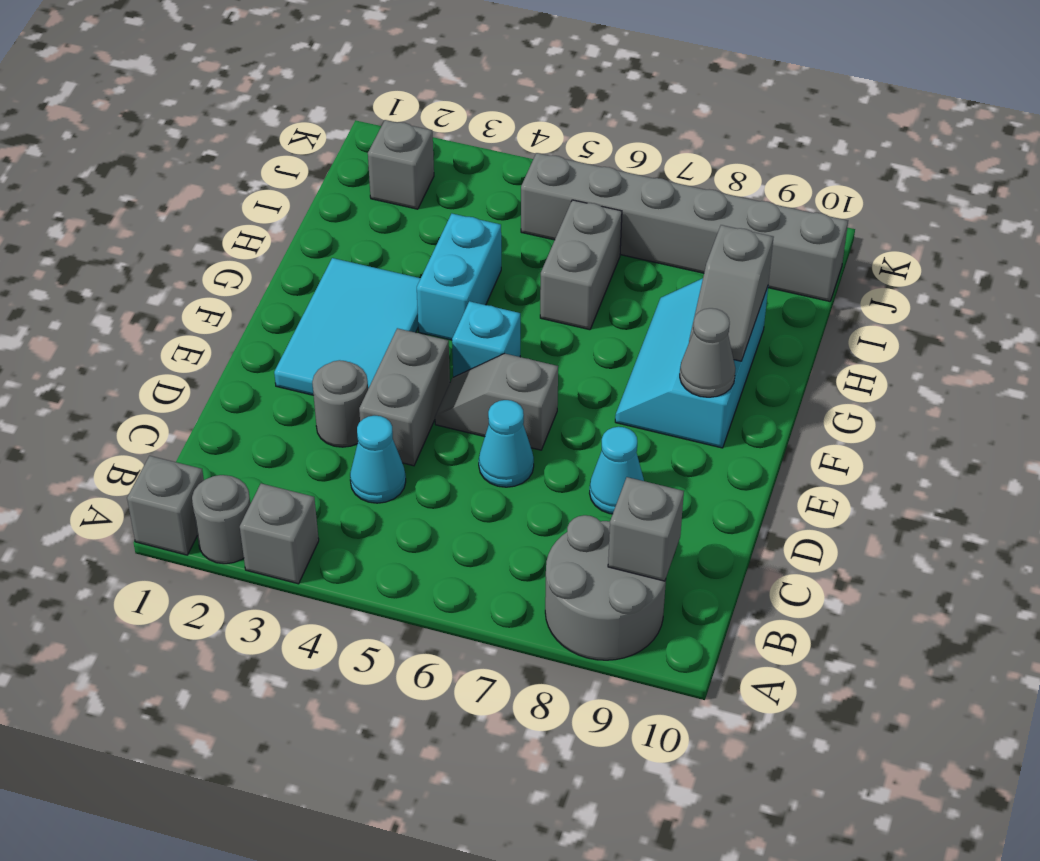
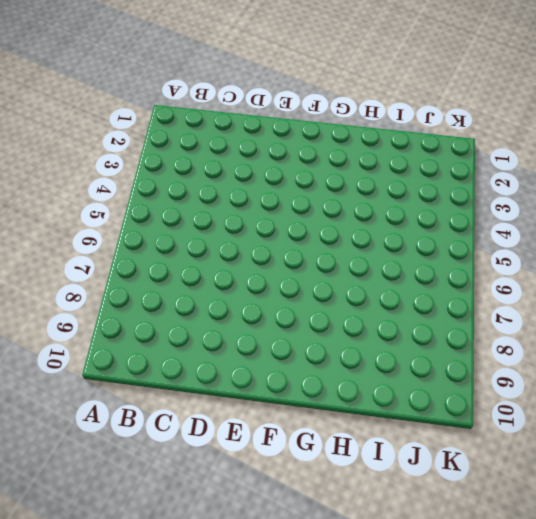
none -> grey brick A1 level 1
none -> grey round brick A2 level 1
none -> grey brick A3 level 1

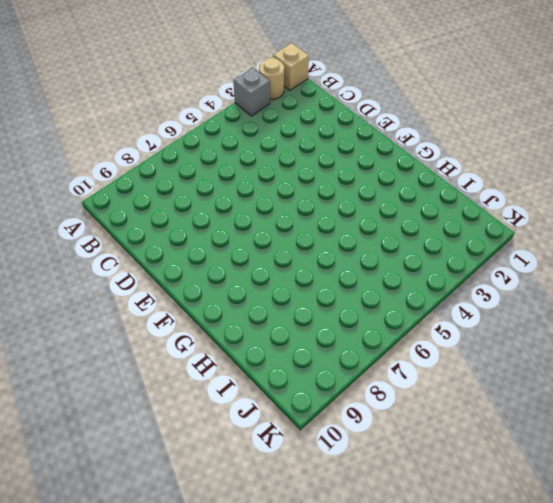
tan brick A1 level 1 -> grey brick A1 level 1
tan round brick A2 level 1 -> grey round brick A2 level 1
none -> grey round brick A8:B9 level 1
none -> cyan cone C4 level 1
none -> grey round brick D3 level 1

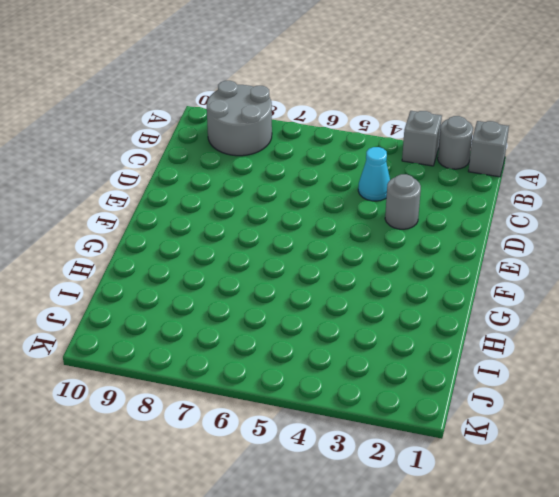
none -> grey brick D4:E4 level 1
none -> cyan cone D6 level 1
none -> cyan cone D8 level 1

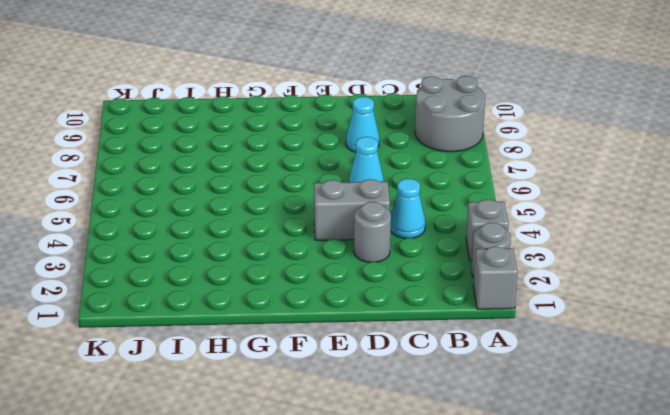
none -> cyan tile E2:G3 level 1
none -> grey slope E5:E6 level 1 top 6
none -> cyan brick F5 level 1

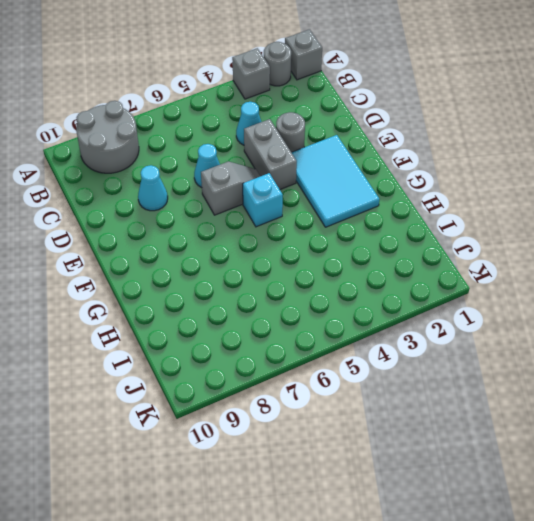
none -> cyan slope F8:H9 level 1 top 9
none -> cyan brick G4:H4 level 1
none -> grey brick H6:I6 level 1

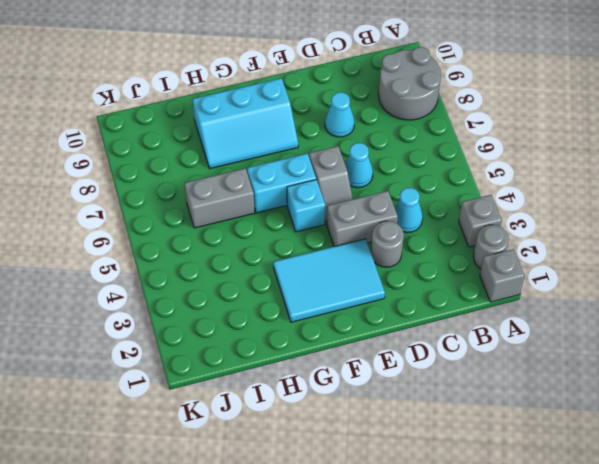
cyan brick F6:G6 level 1 -> cyan brick G4:H4 level 1
none -> grey brick J2 level 1
none -> grey brick J5:J10 level 1
none -> grey brick B9 level 2

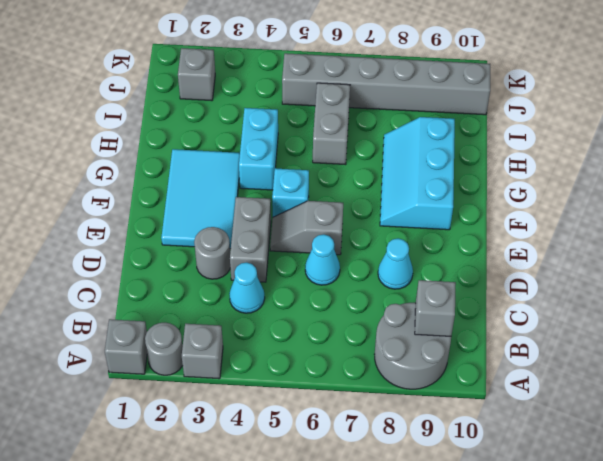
none -> grey cone F9 level 2
none -> grey slope G9:H9 level 2 top H

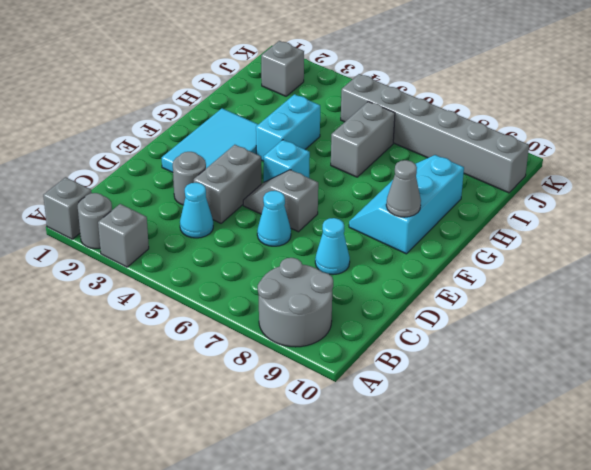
none -> grey brick B9 level 2
none -> grey slope G9:H9 level 2 top H

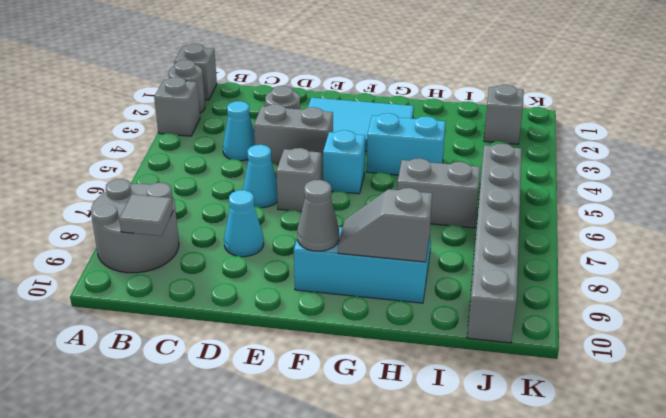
grey tile B9 level 2 -> grey brick B9 level 2

